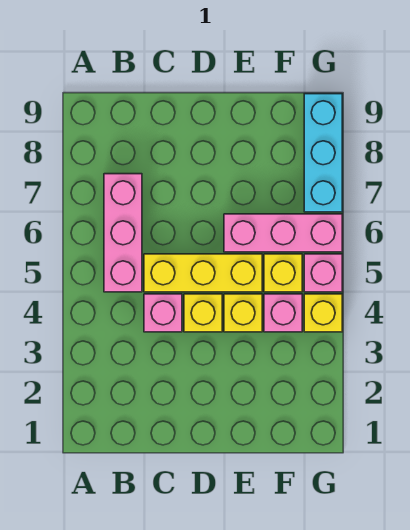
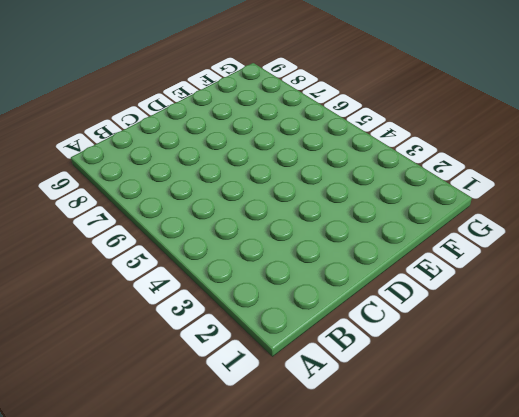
none -> pink brick B5:B7 level 1
none -> pink brick C4 level 1

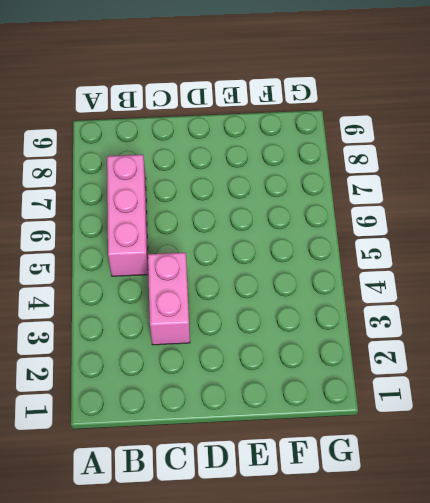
pink brick C3:C4 level 1 -> pink brick C4 level 1
none -> yellow brick C5:E5 level 1
none -> yellow brick D4 level 1

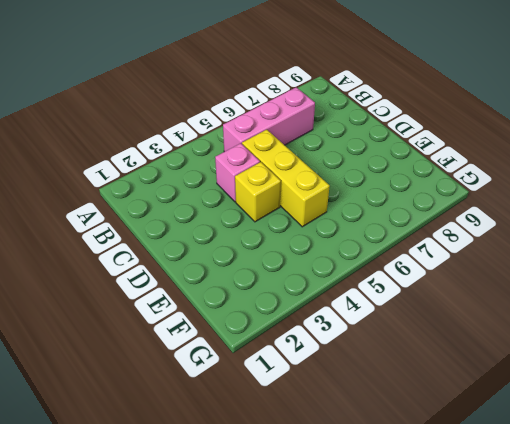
none -> yellow brick E4 level 1
none -> pink brick E6:G6 level 1

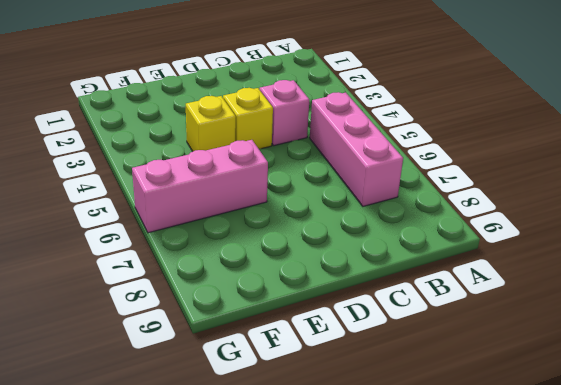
none -> yellow brick C5:E5 level 1
none -> pink brick F4 level 1

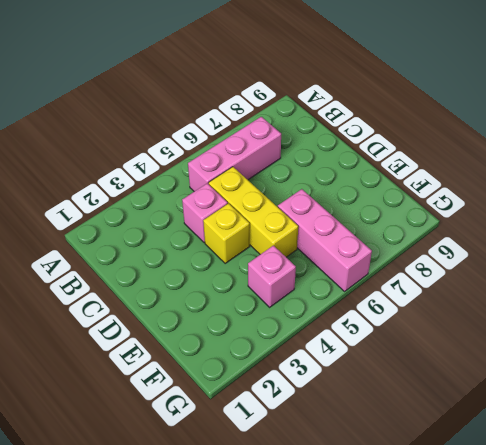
none -> yellow brick E4 level 1
none -> yellow brick F5 level 1

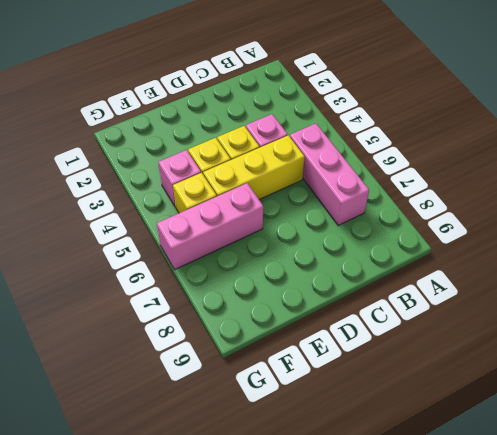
none -> yellow brick G4 level 1
none -> pink brick G5 level 1

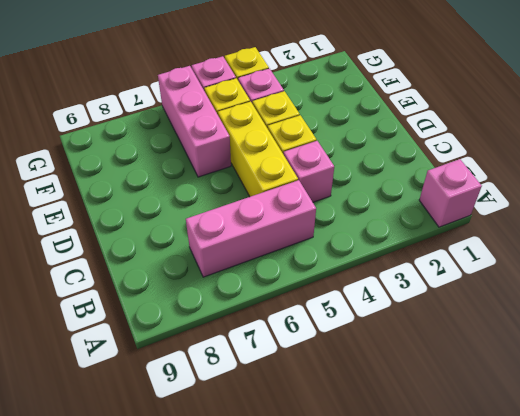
pink brick A1 level 1 -> none
none -> cyan brick G7:G9 level 1

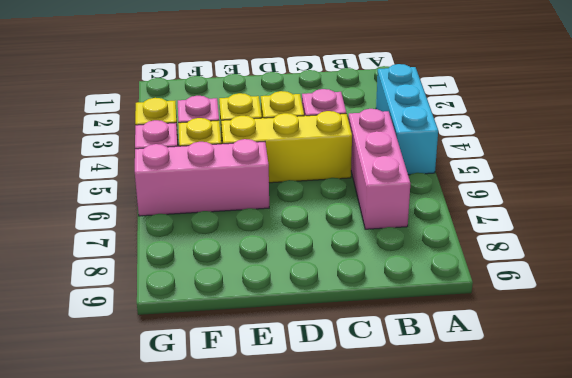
cyan brick A3:A5 level 1 -> cyan brick G7:G9 level 1

